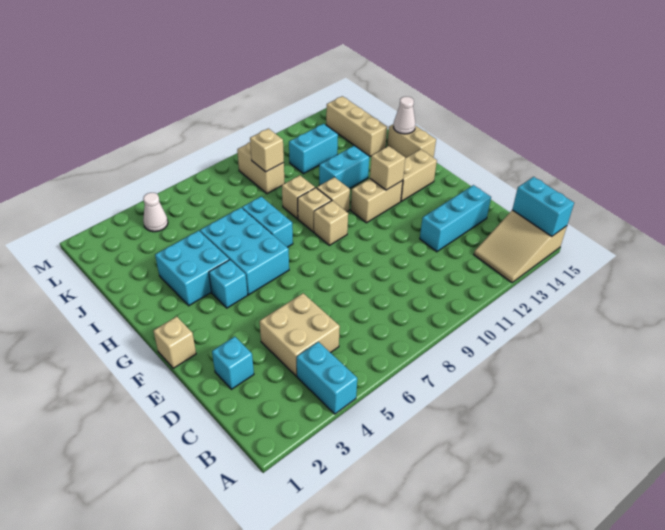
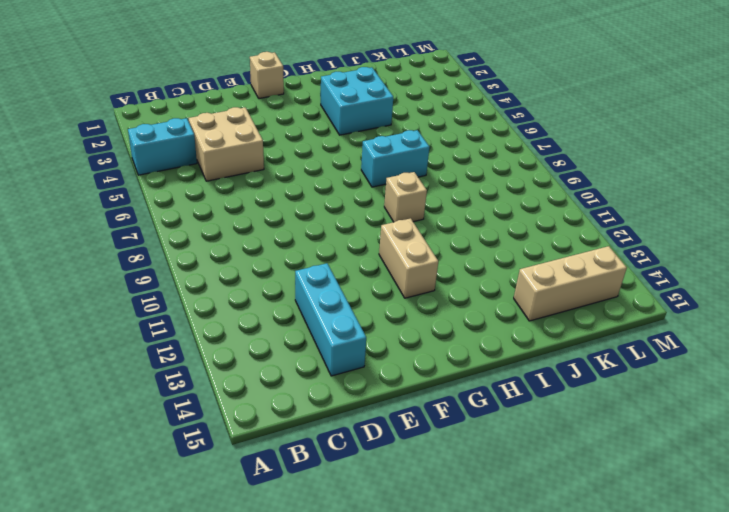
none -> tan slope A13:B15 level 1 top 15
none -> cyan brick D2 level 1
none -> cyan brick G4 level 1

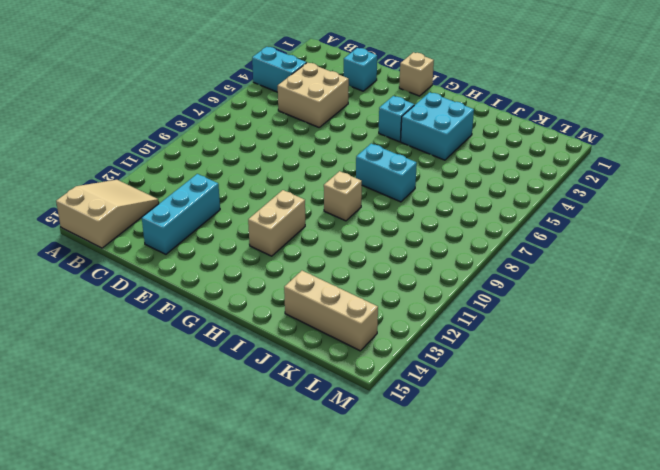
none -> cyan brick G5:I6 level 1
none -> tan brick G9 level 1
none -> tan brick G13:G14 level 1

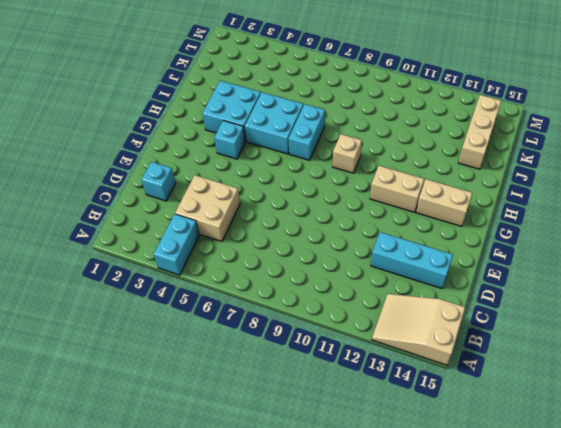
cyan brick H5:I6 level 1 -> cyan brick G5:I6 level 1
none -> tan brick F1 level 1
none -> tan brick G9 level 1
none -> tan brick H10 level 1

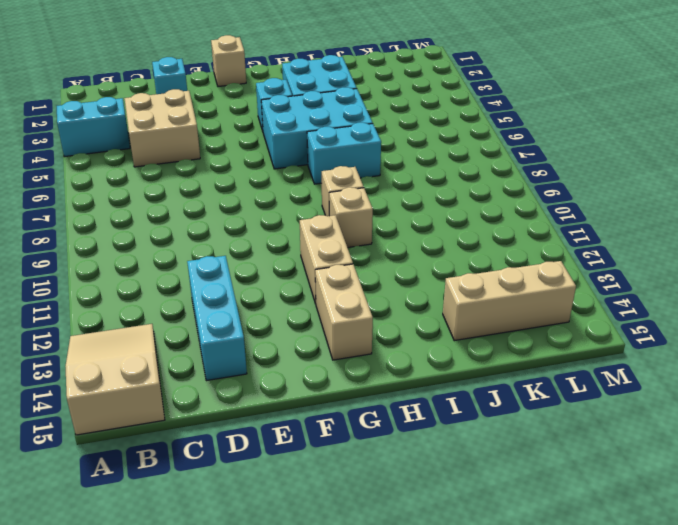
none -> tan brick G9 level 1
none -> tan brick H15:I15 level 1
none -> tan brick I9 level 1

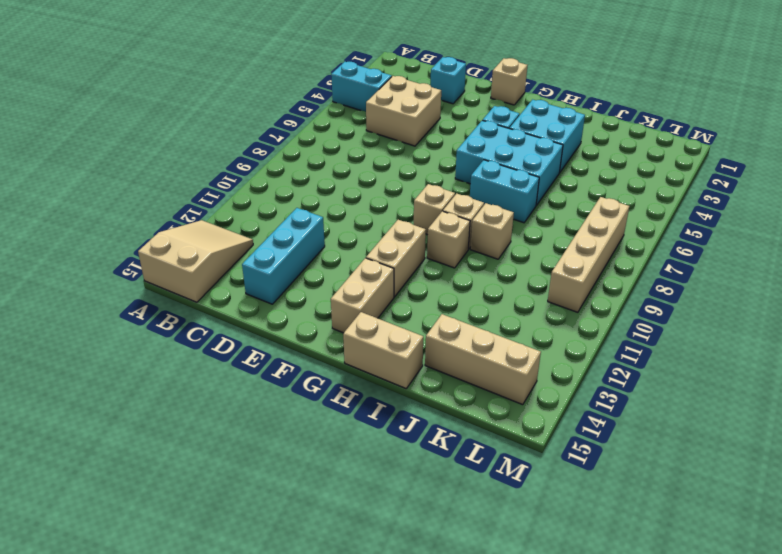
tan brick L7:L10 level 1 -> tan brick K9:L9 level 1
none -> cyan brick I11:I12 level 1
none -> cyan brick K11:K12 level 1
none -> white cone L4 level 1

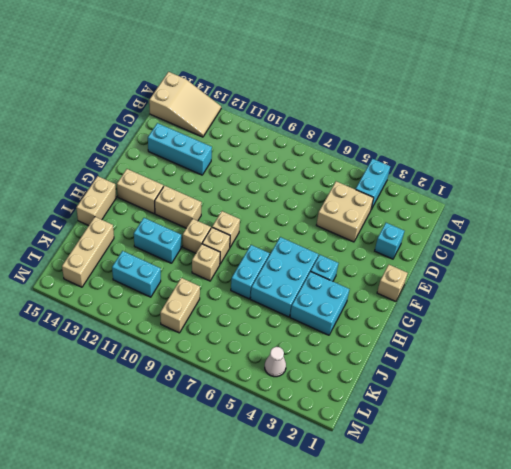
none -> cyan brick A15:B15 level 2
none -> tan brick G12 level 2
none -> white cone I15 level 2

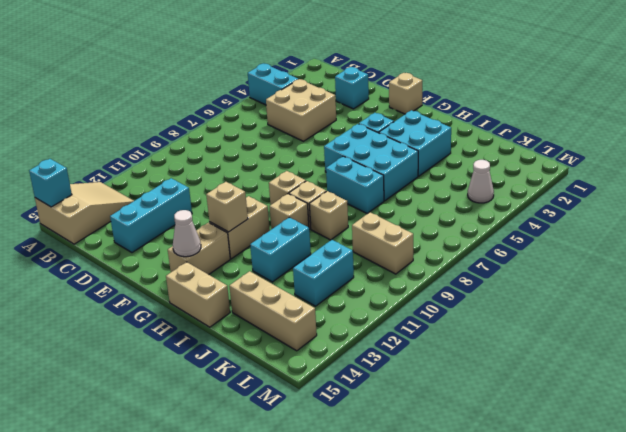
cyan brick A15 level 2 -> cyan brick A15:B15 level 2
white cone G14 level 2 -> white cone I15 level 2
none -> tan brick K9 level 2

